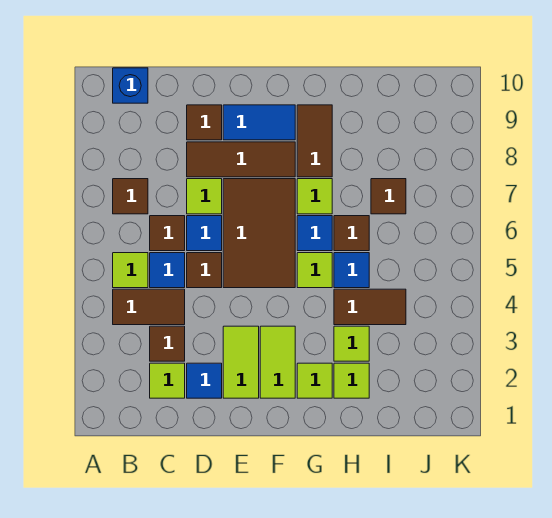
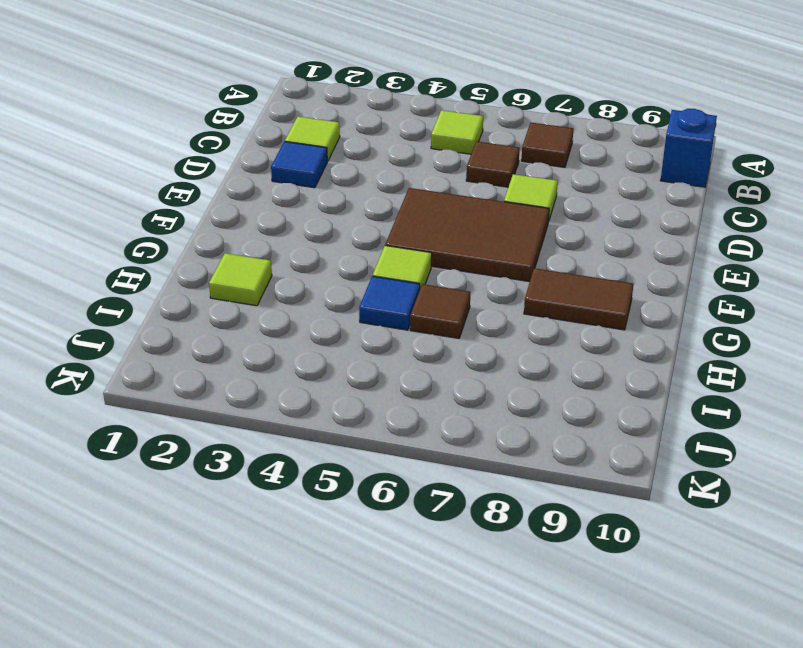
none -> brown tile B4:C4 level 1
none -> brown tile C3 level 1
none -> blue tile C5 level 1

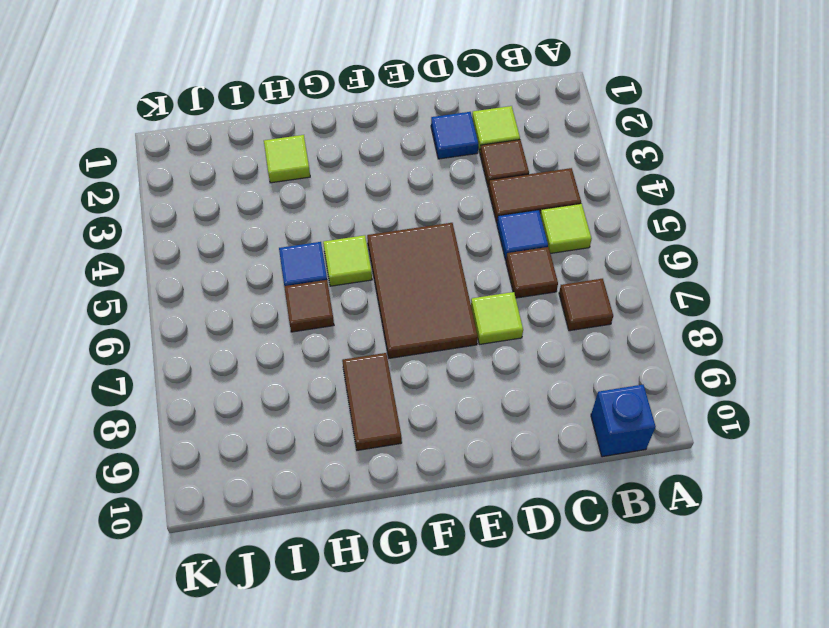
none -> brown tile D5 level 1
none -> blue tile D6 level 1
none -> brown tile D8:F8 level 1

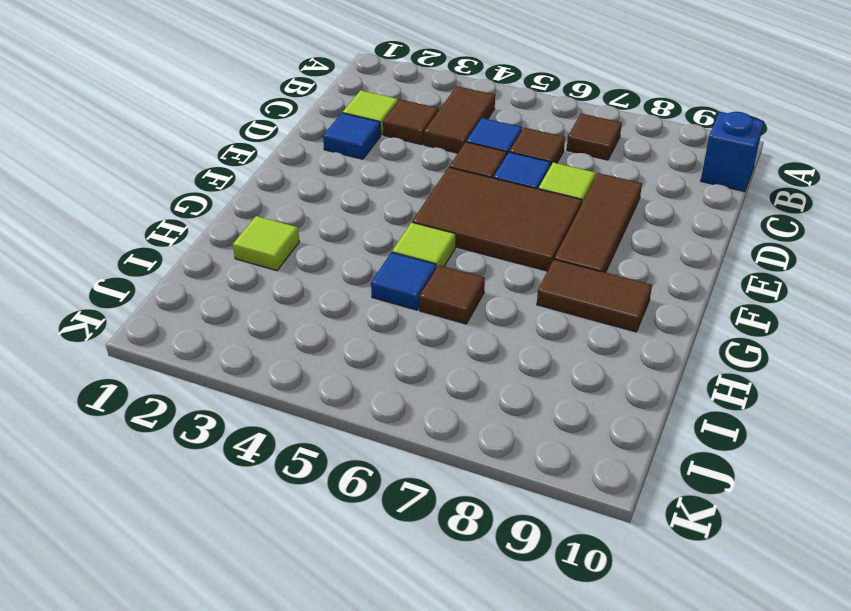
none -> lime tile B5 level 1
none -> brown tile D9 level 1
none -> lime tile E2:E3 level 1

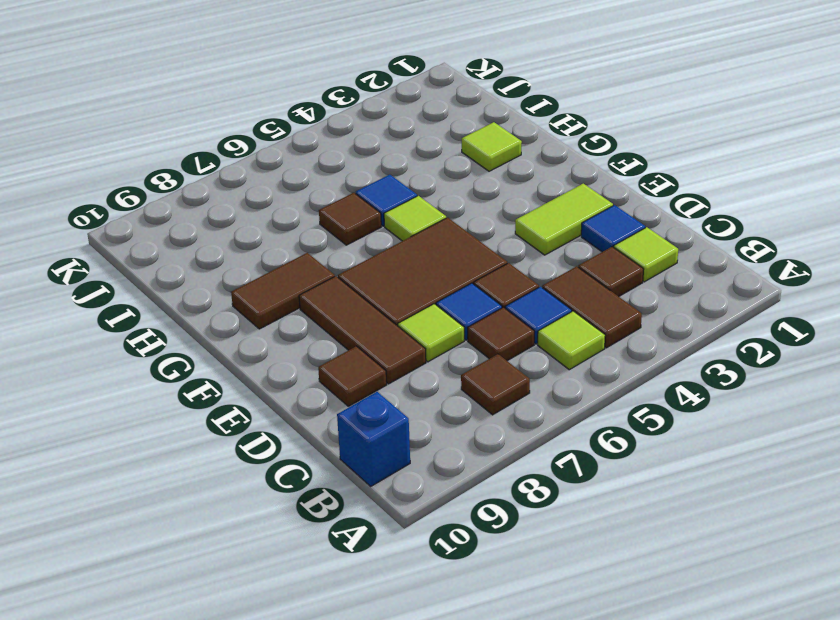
none -> blue tile E9:F9 level 1
none -> lime tile F2:F3 level 1
none -> lime tile G2 level 1

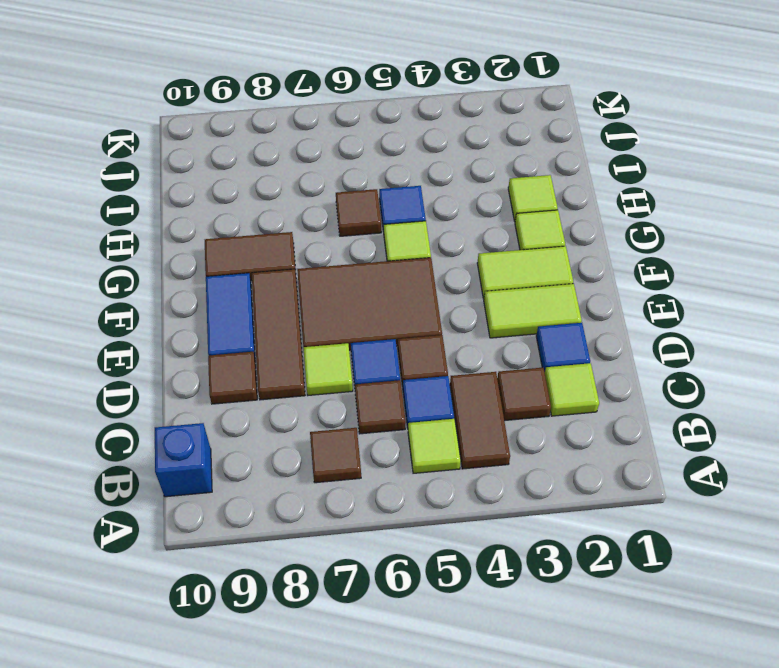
none -> blue tile G6 level 1
none -> lime tile G7 level 1
none -> lime tile H3 level 1

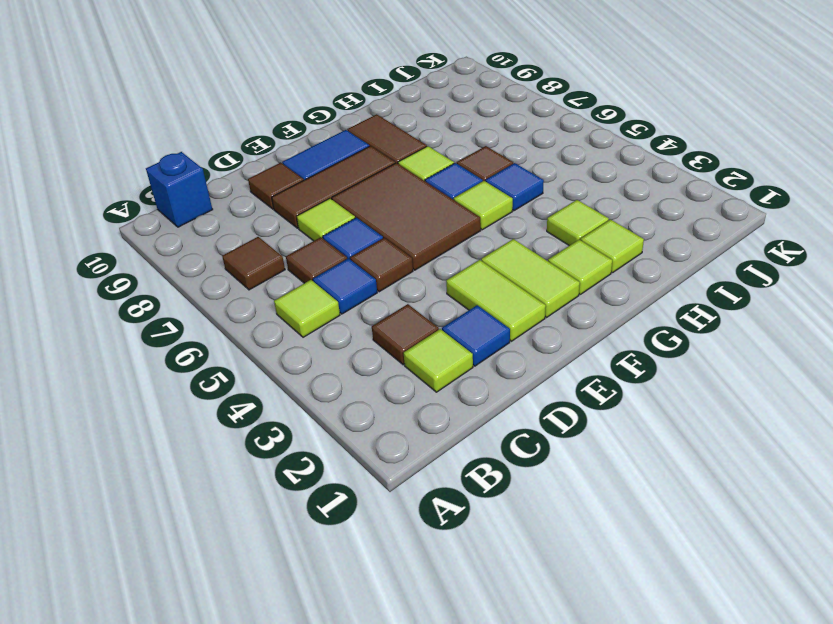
none -> brown tile B4:C4 level 1
none -> brown tile H4:I4 level 1
none -> brown tile I7 level 1

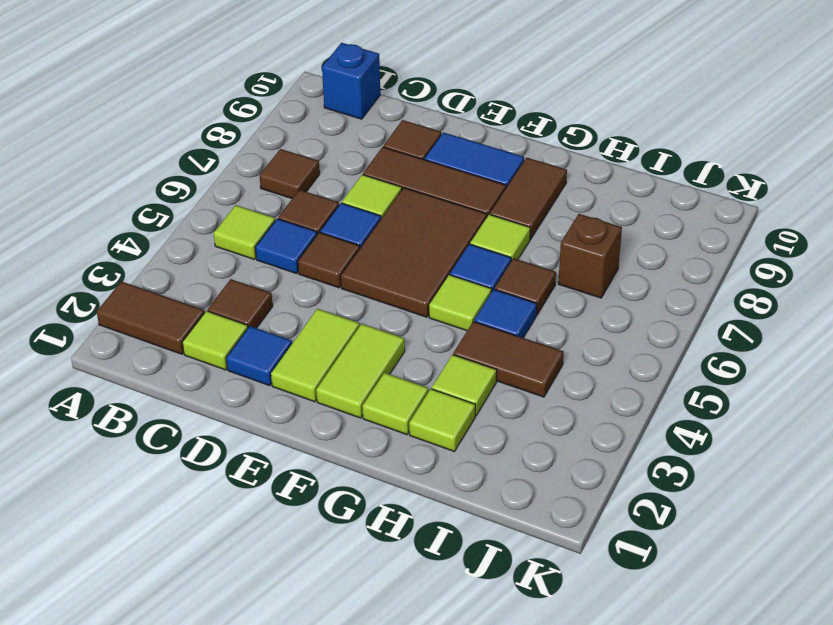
brown tile A2:B2 level 1 -> brown tile B4:C4 level 1
brown brick I7 level 1 -> brown tile I7 level 1

